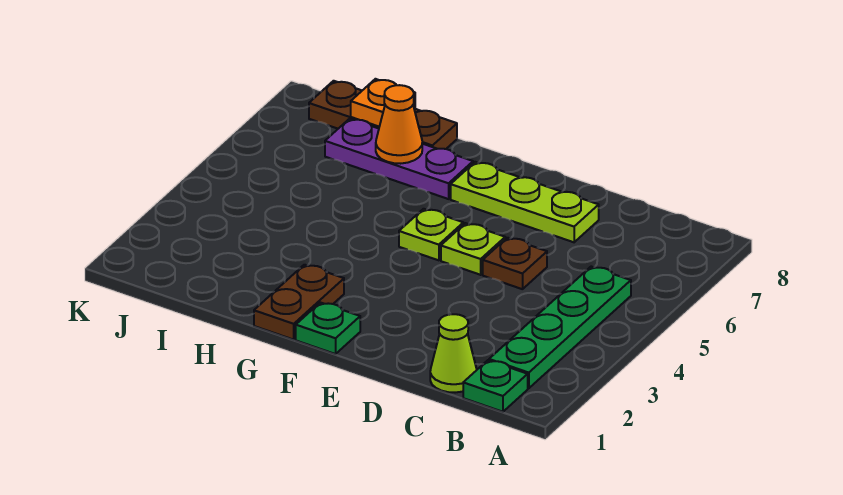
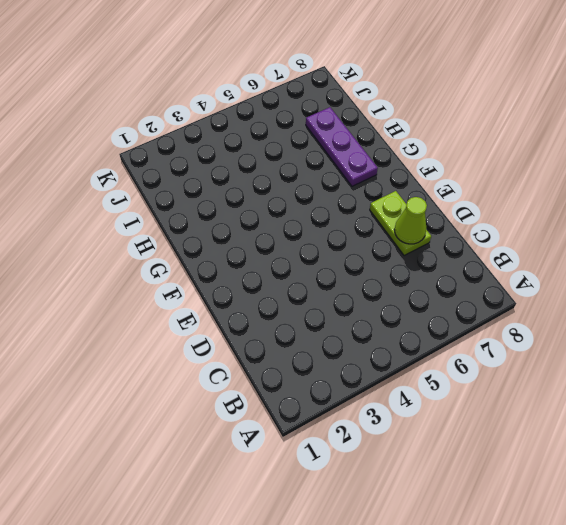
lime plate D7:E7 level 1 -> lime plate D7:F7 level 1
lime cone D7 level 2 -> lime cone C1 level 1
none -> green plate B1 level 1
none -> green plate B2:B5 level 1
none -> brown plate D5 level 1

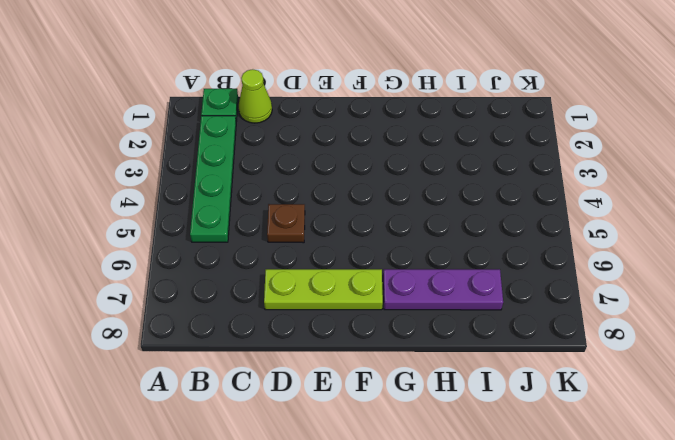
none -> lime plate E5 level 1
none -> green plate F1 level 1
none -> lime plate F5 level 1

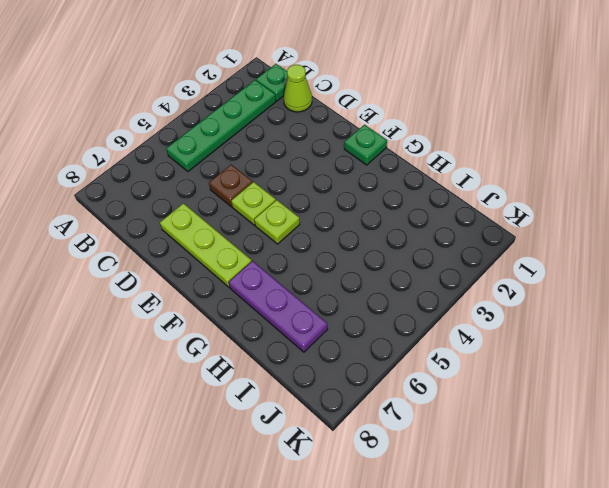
none -> brown plate G1:G2 level 1
none -> brown plate H8:J8 level 1
none -> orange cone H7 level 2

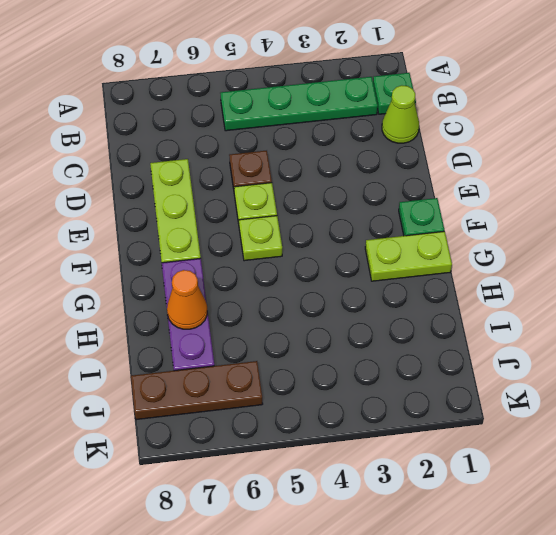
lime plate G1:G2 level 1 -> brown plate G1:G2 level 1
brown plate J6:J8 level 1 -> brown plate H8:J8 level 1
none -> orange plate I8 level 2

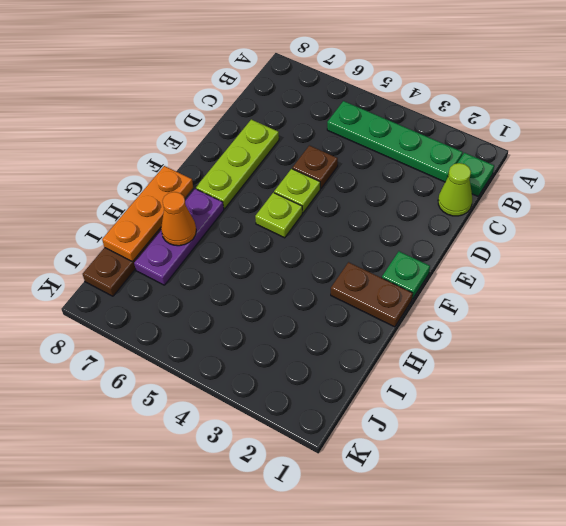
orange plate G8:I8 level 2 -> orange plate I8 level 2

